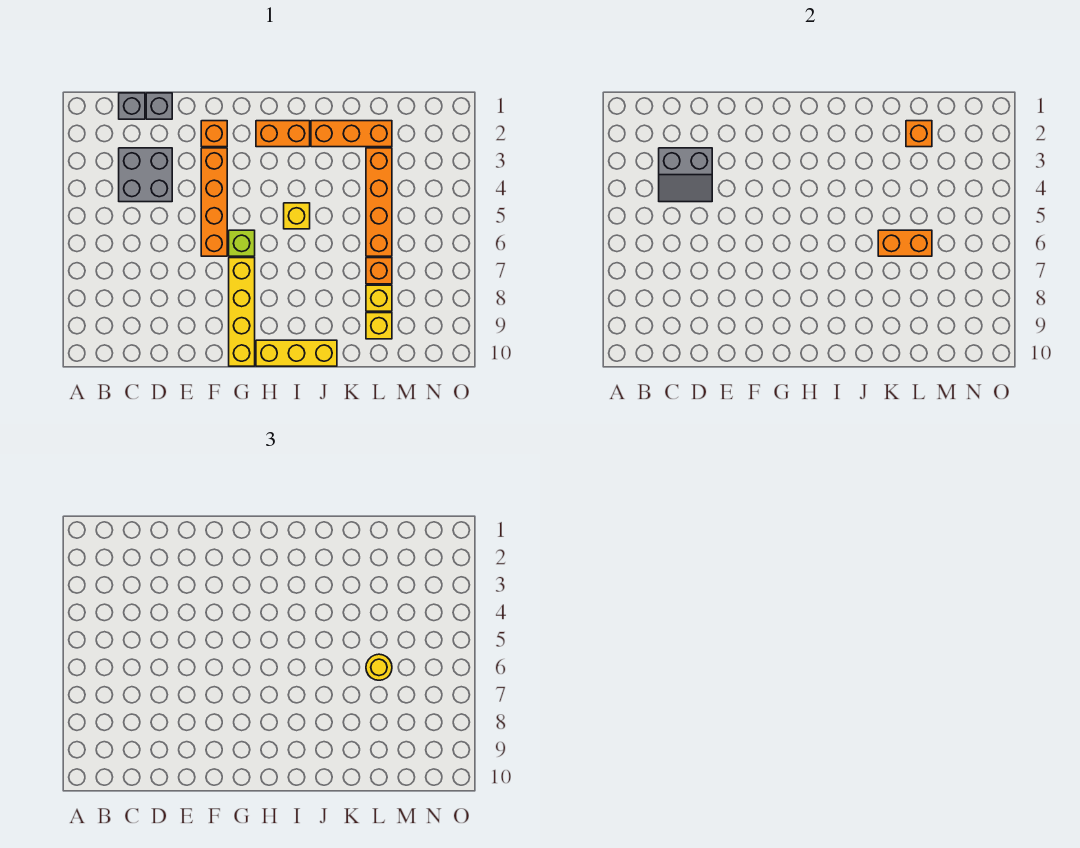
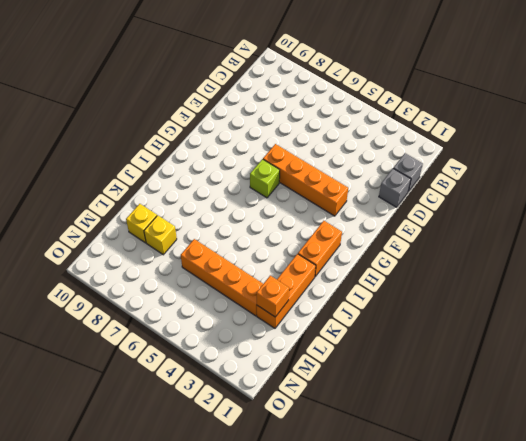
none -> grey brick C3:D4 level 1
none -> orange brick F2 level 1
none -> yellow brick G7:G10 level 1

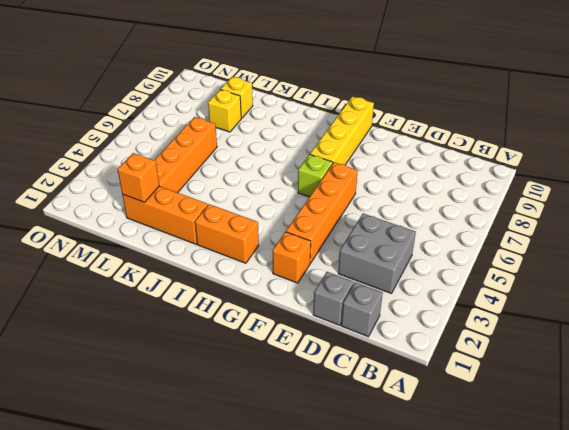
none -> yellow brick H10:J10 level 1
none -> yellow brick I5 level 1
none -> orange brick L7 level 1

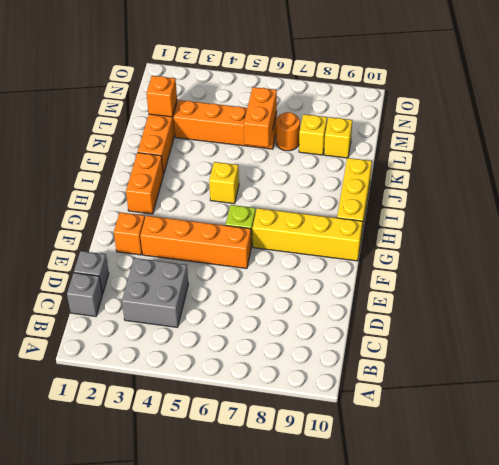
orange round brick L7 level 1 -> orange brick L7 level 1
none -> grey slope C3:D4 level 2 top 3
none -> yellow round brick L6 level 3

